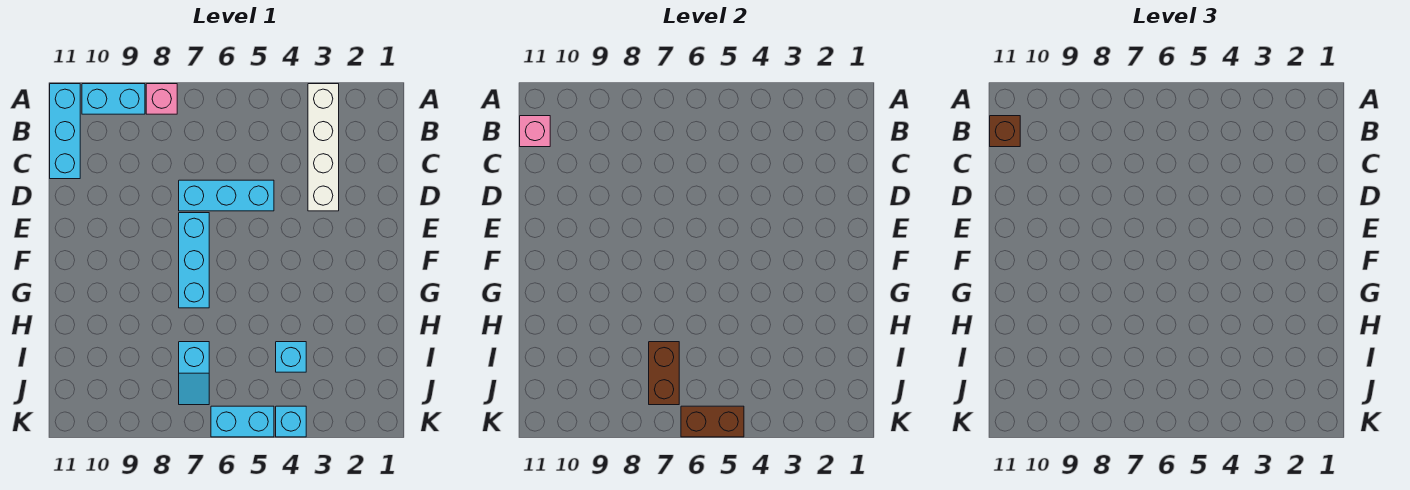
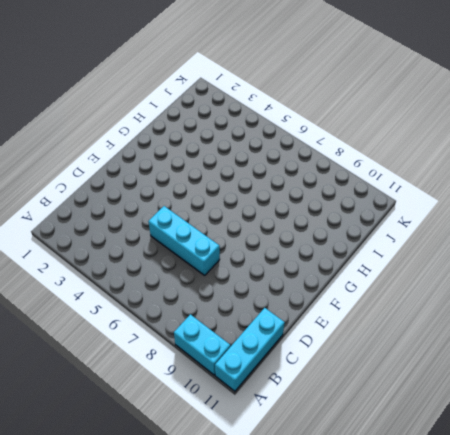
none -> white brick A3:D3 level 1
none -> pink brick A8 level 1
none -> cyan brick E7:G7 level 1

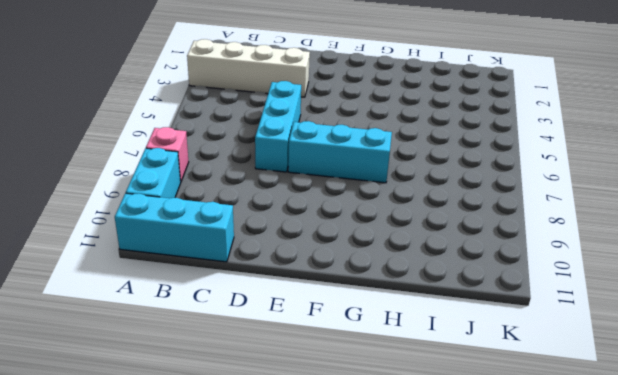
none -> cyan brick I4 level 1
none -> cyan slope I7:J7 level 1 top I
none -> cyan brick K4 level 1

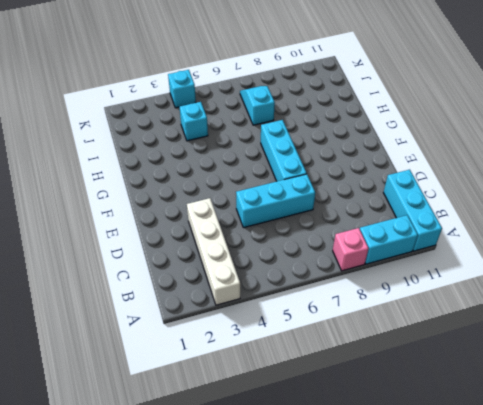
none -> cyan brick K5:K6 level 1
none -> pink brick B11 level 2
none -> brown brick I7:J7 level 2

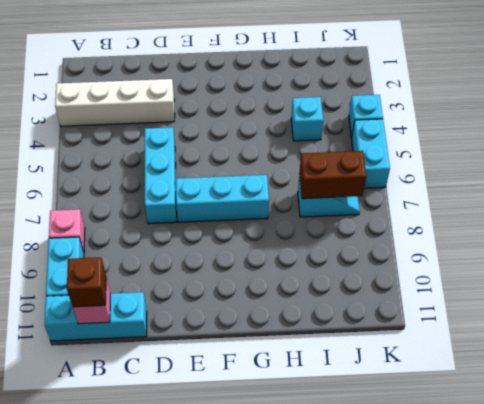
none -> brown brick K5:K6 level 2

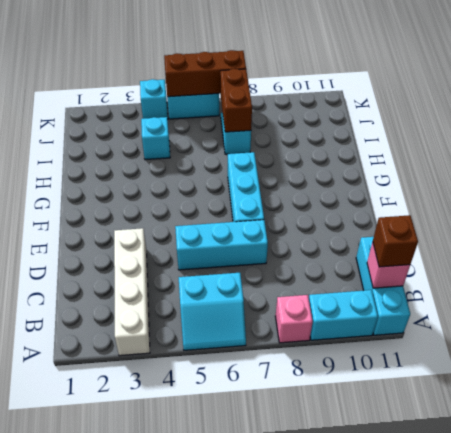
cyan slope A5:B6 level 1 top B -> none
brown brick K5:K7 level 2 -> brown brick K5:K6 level 2

